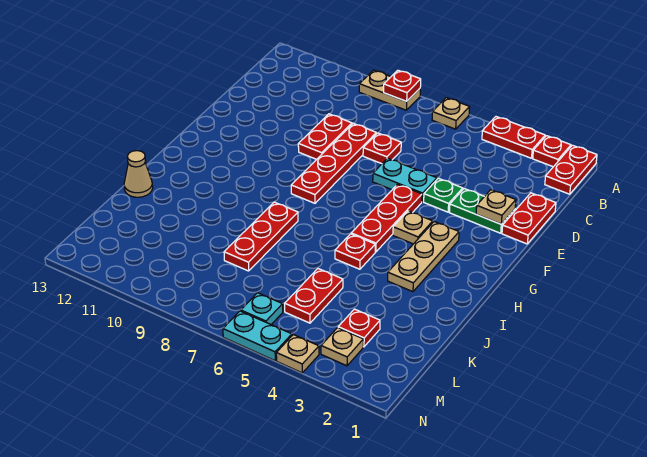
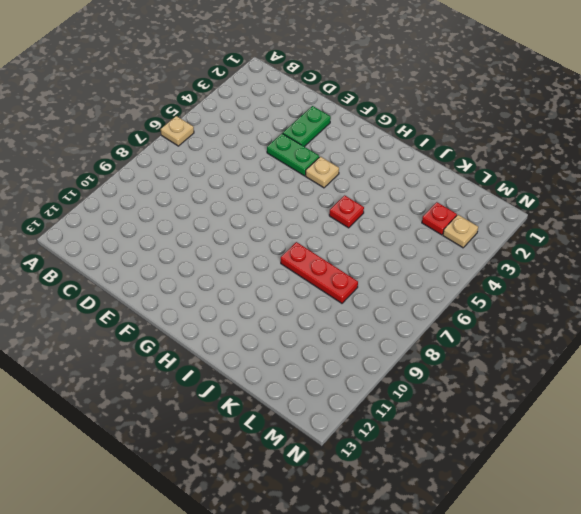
green plate E4:F4 level 1 -> green plate E4 level 1
none -> red plate A1:B1 level 1
none -> red plate A2 level 1
none -> red plate A3:A4 level 1

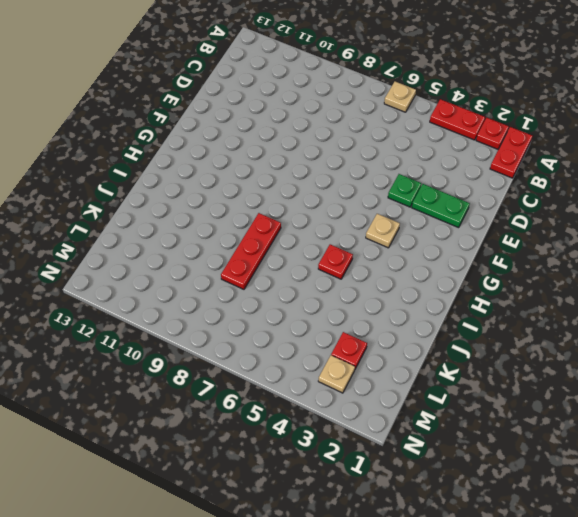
none -> tan plate A8:A9 level 1
none -> red plate D1:E1 level 1
none -> red plate D7 level 1

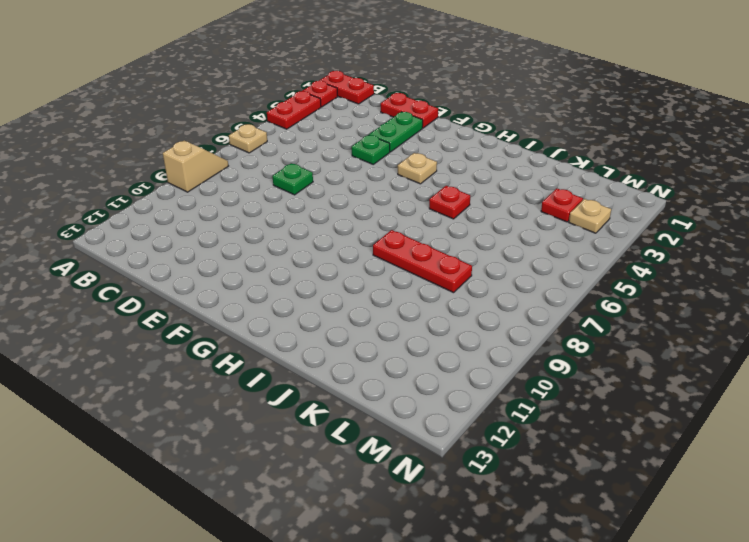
tan slope A8:A9 level 1 top 9 -> tan plate A8:A9 level 1
green plate D7 level 1 -> red plate D7 level 1
none -> red plate D8:G8 level 1
none -> red plate D9:E9 level 1
none -> cyan plate E5:E6 level 1

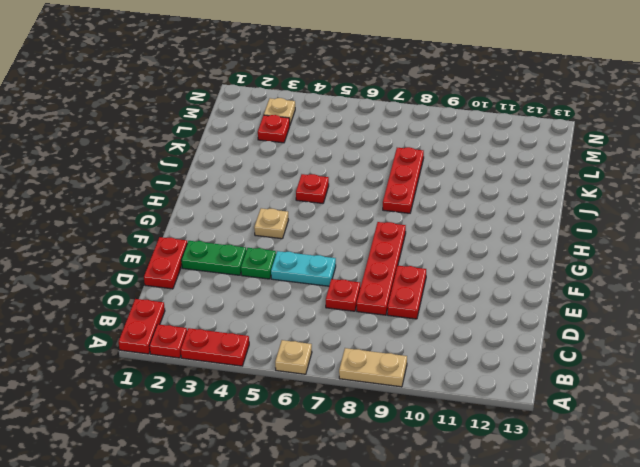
none -> red plate F5:H5 level 1
none -> tan plate G3:I3 level 1
none -> tan cone J13 level 1

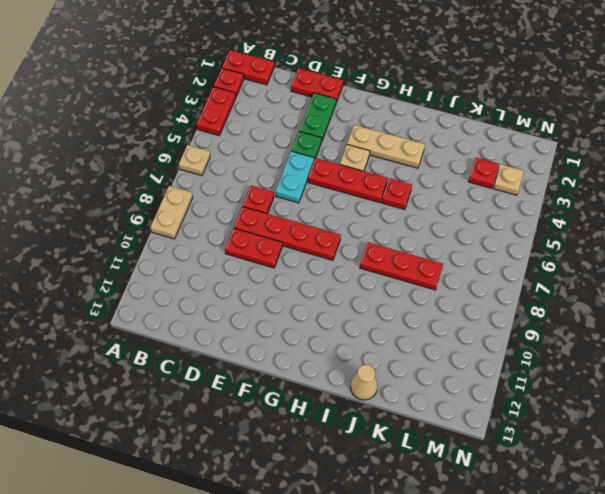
none -> red plate K5:L5 level 1
none -> cyan plate M6 level 1
none -> tan plate N4 level 1

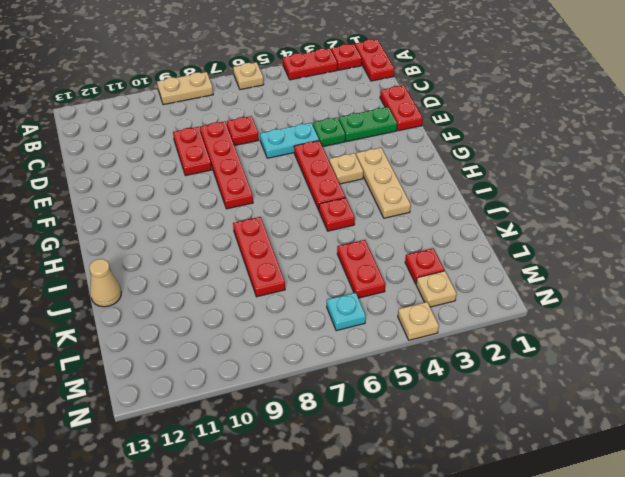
none -> cyan plate N5:N6 level 1
none -> red plate A8 level 2
none -> tan plate E2 level 2

